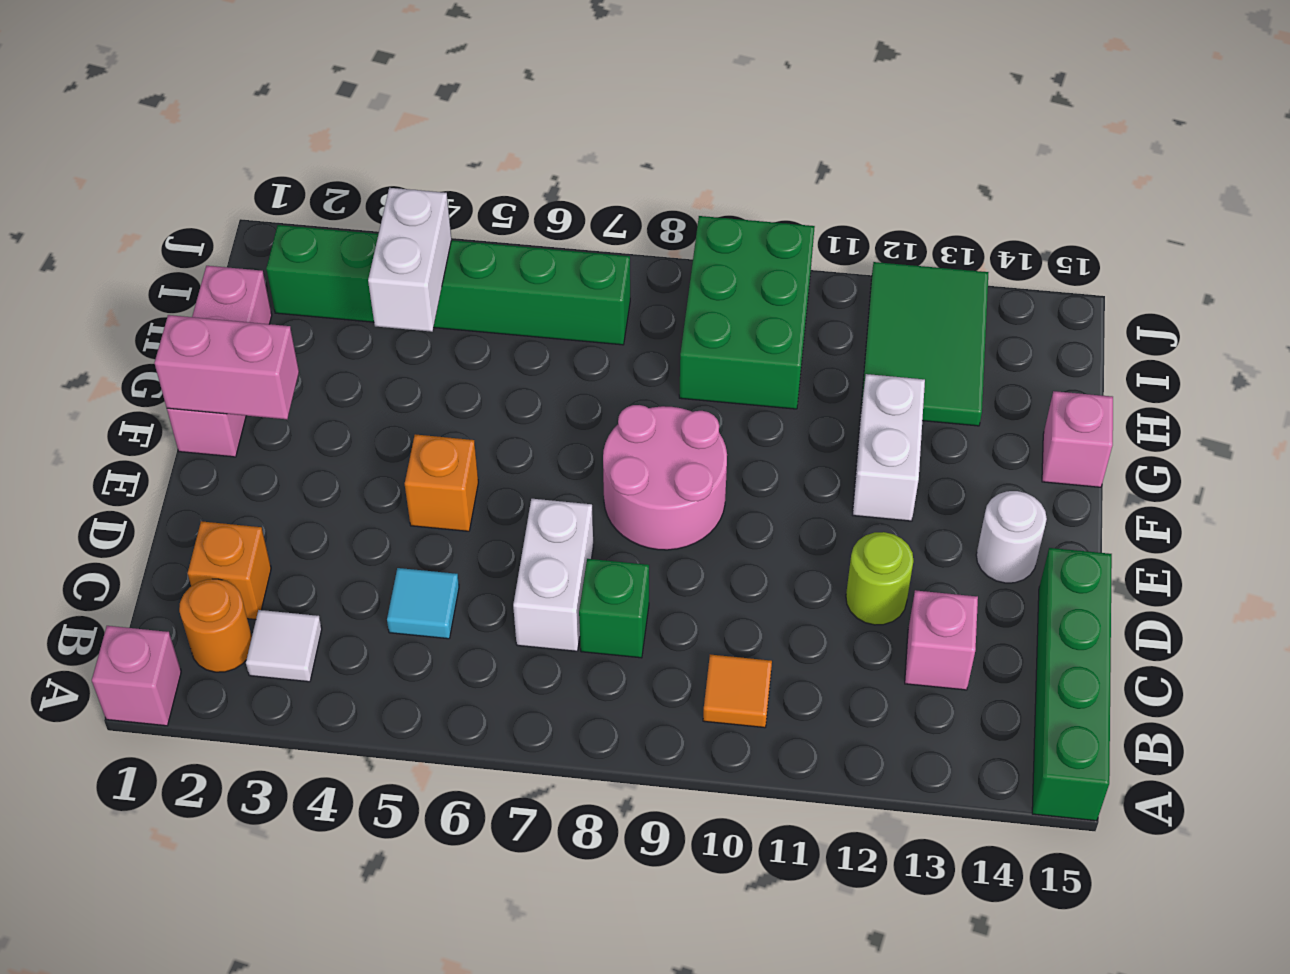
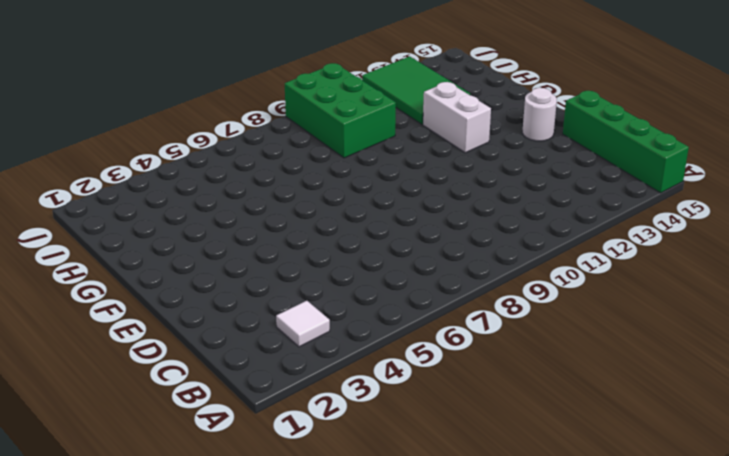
none -> pink brick A1 level 1
none -> orange round brick B2 level 1
none -> orange tile B10 level 1

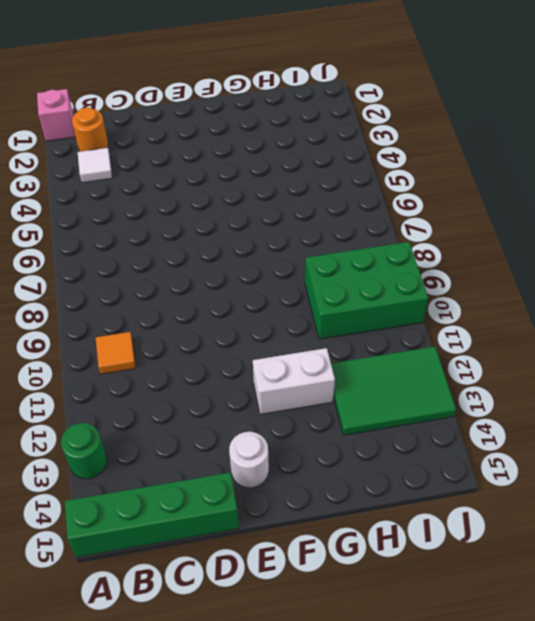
green round brick A13 level 1 -> none
none -> orange brick C2 level 1
none -> cyan tile C5 level 1
none -> white brick C7:D7 level 1

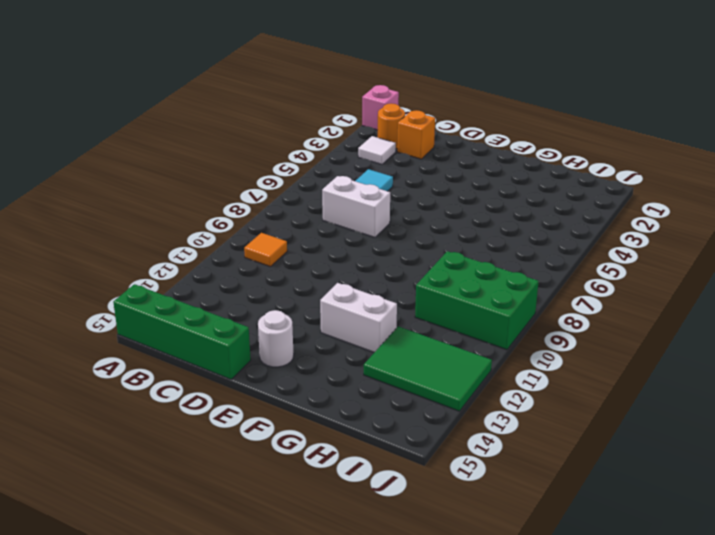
none -> green brick C8 level 1
none -> pink brick C13 level 1
none -> lime round brick D12 level 1

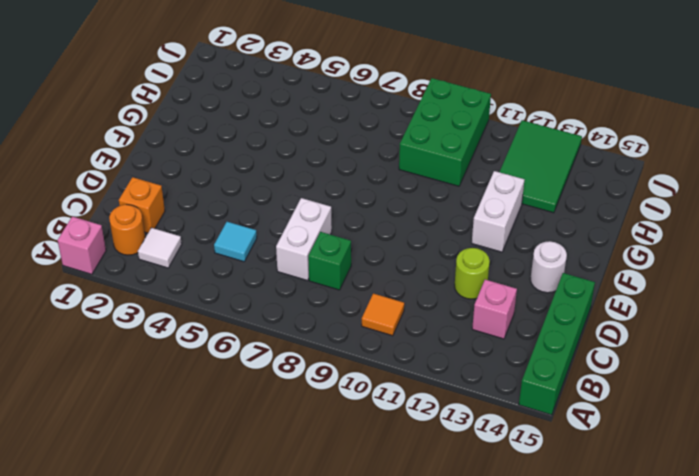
none -> orange brick E5 level 1
none -> pink round brick E8:F9 level 1
none -> pink brick F1:H1 level 1

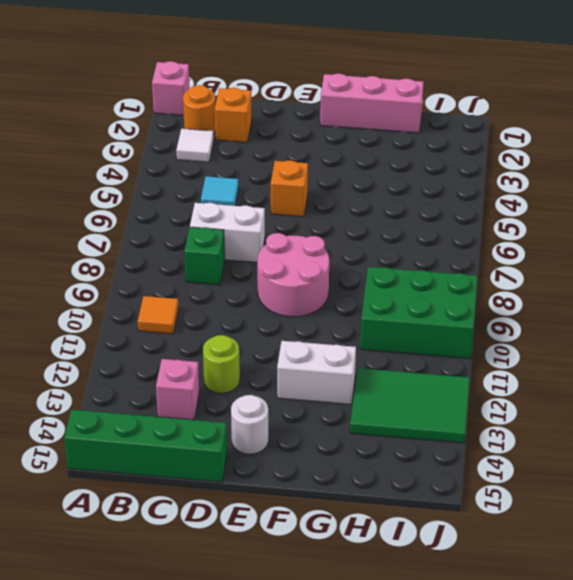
none -> pink brick G15 level 1
none -> green brick I2:I7 level 1
none -> pink brick F1:F2 level 2

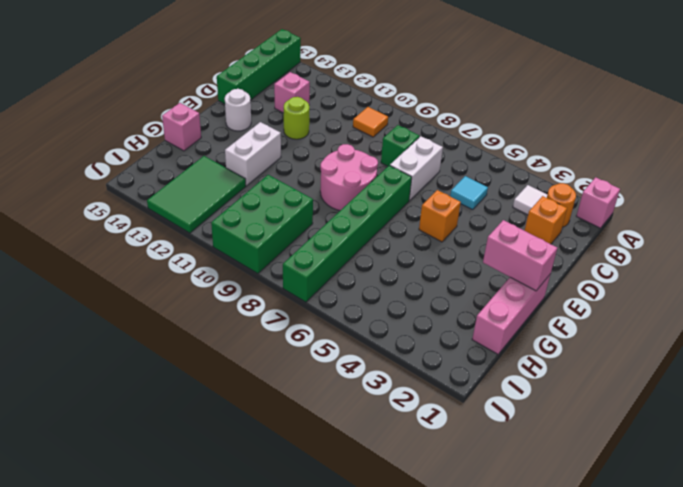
green brick E7:J7 level 1 -> green brick I2:I7 level 1
none -> white brick H4:I4 level 2

